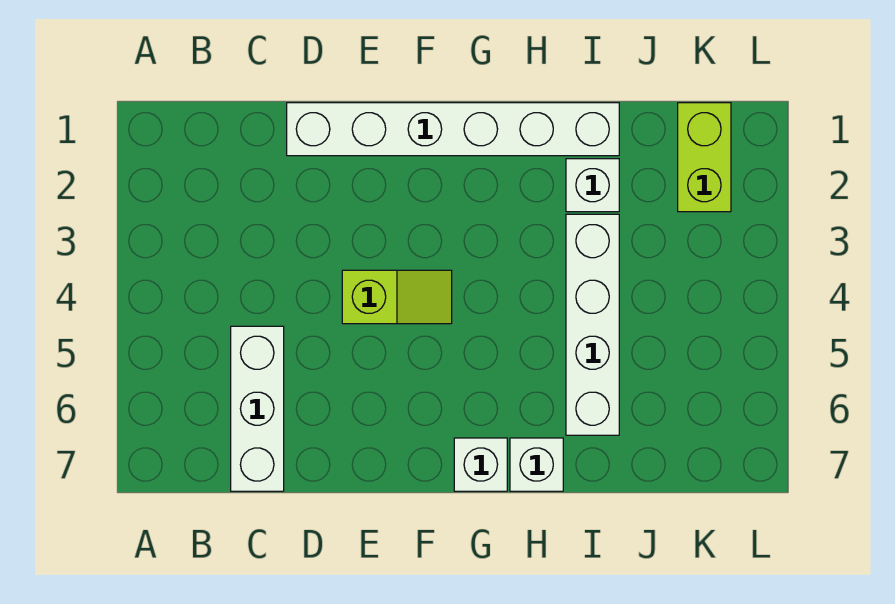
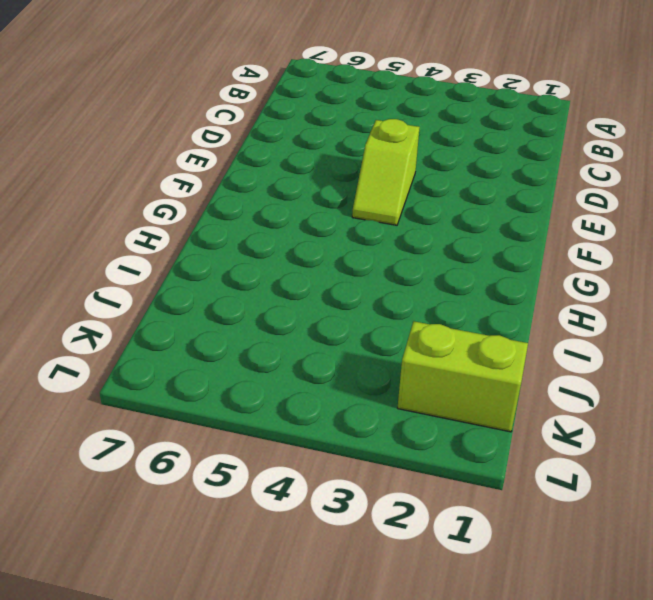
none -> white brick C5:C7 level 1
none -> white brick D1:I1 level 1

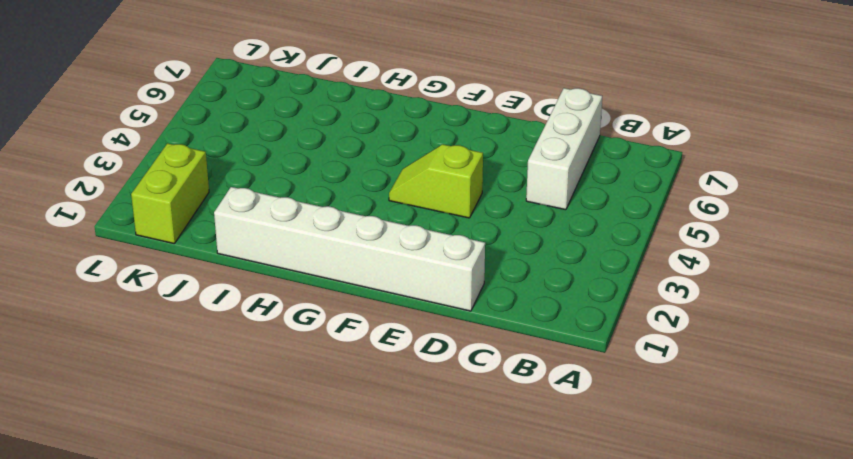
none -> white brick G7 level 1
none -> white brick H7 level 1

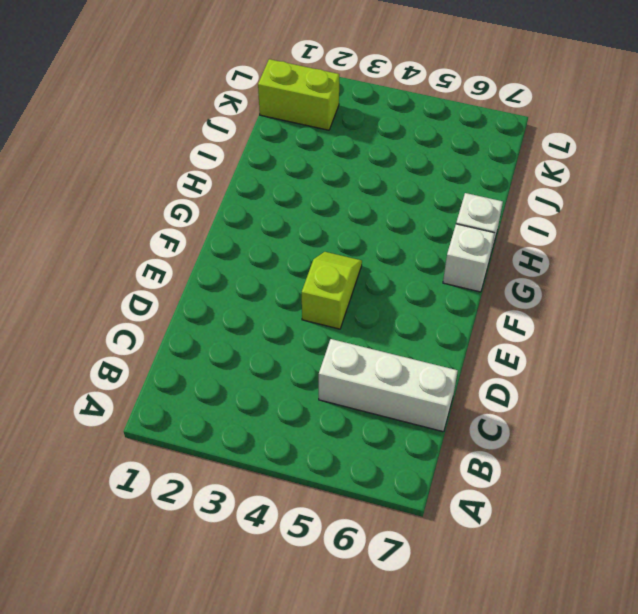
none -> white brick D1:I1 level 1
none -> white brick I2 level 1

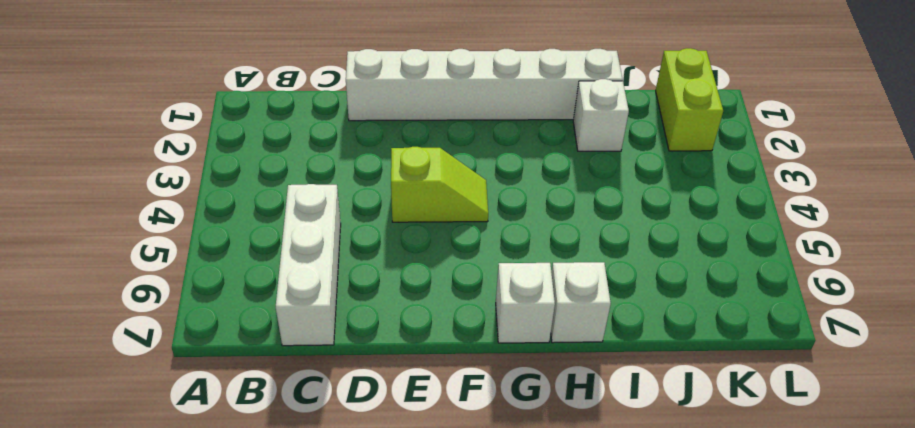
none -> white brick I3:I6 level 1

